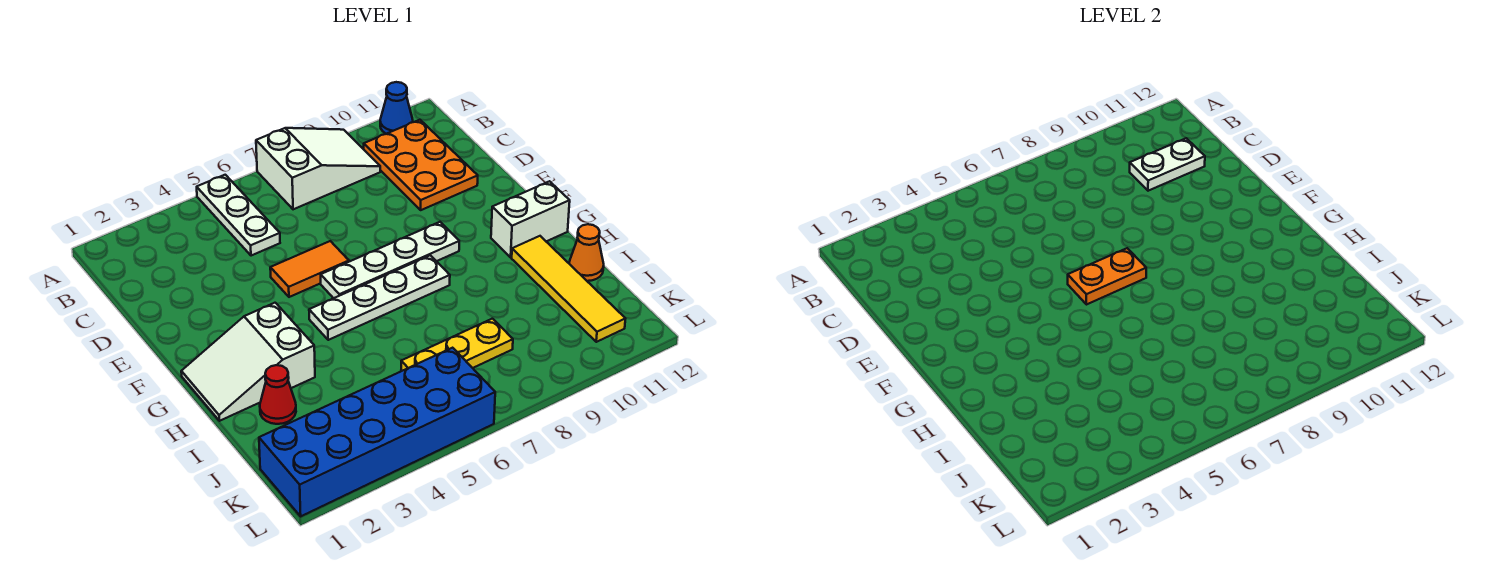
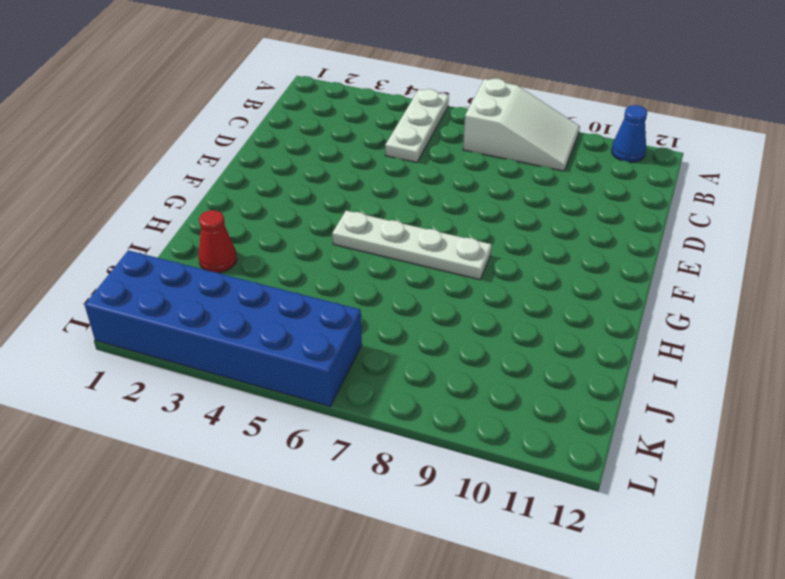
none -> orange plate B10:D11 level 1
none -> orange tile E5:E6 level 1
none -> white plate F6:F9 level 1

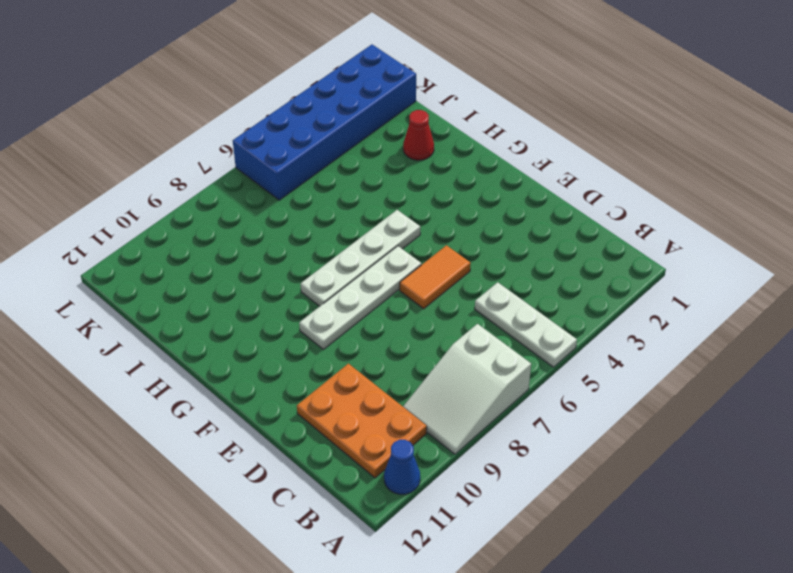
none -> white slope G1:H3 level 1 top 3
none -> white brick G11:G12 level 1
none -> yellow tile H11:K11 level 1

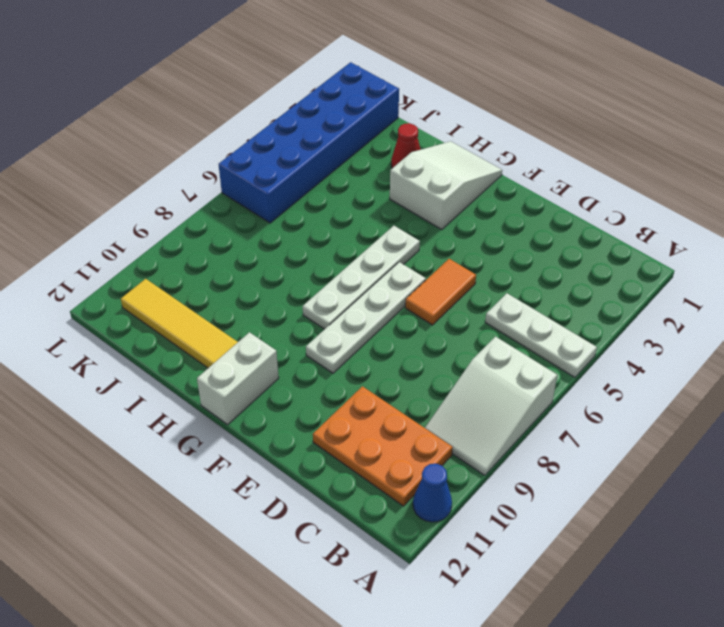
none -> orange cone I12 level 1
none -> yellow plate J6:J8 level 1
none -> white plate C10:C11 level 2

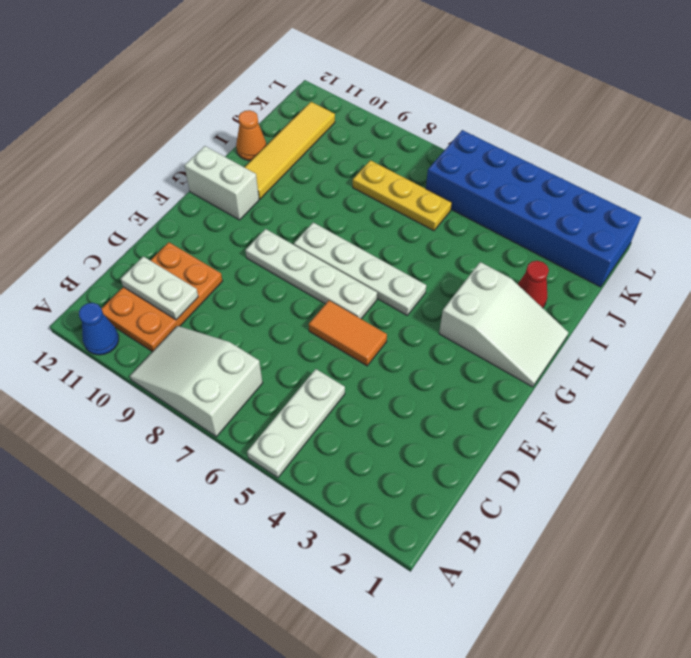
none -> orange plate F6:F7 level 2

